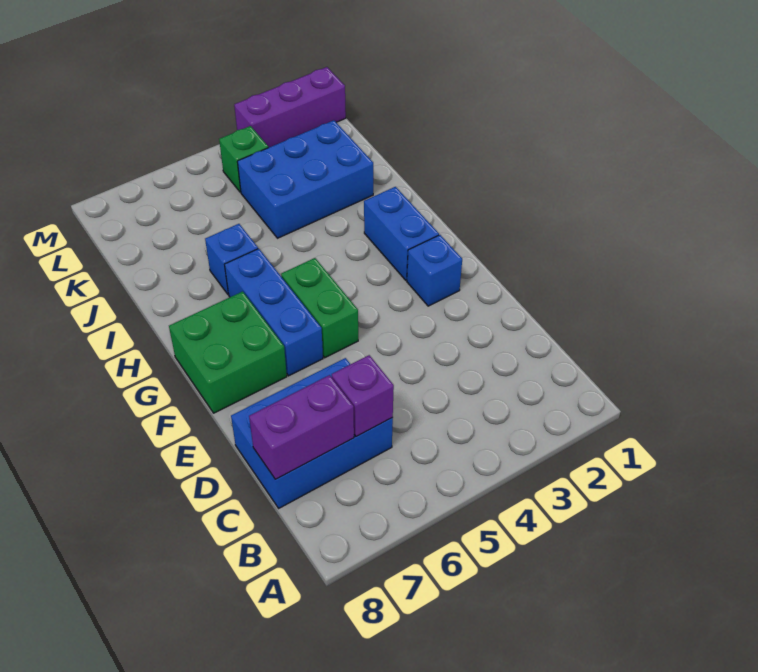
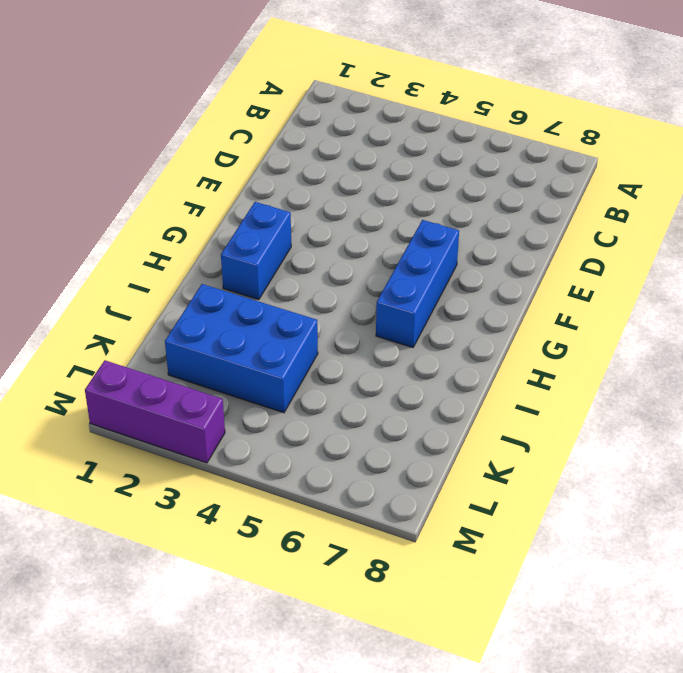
none -> blue brick C6:D8 level 1
none -> blue brick F2 level 1
none -> green brick F5:G5 level 1

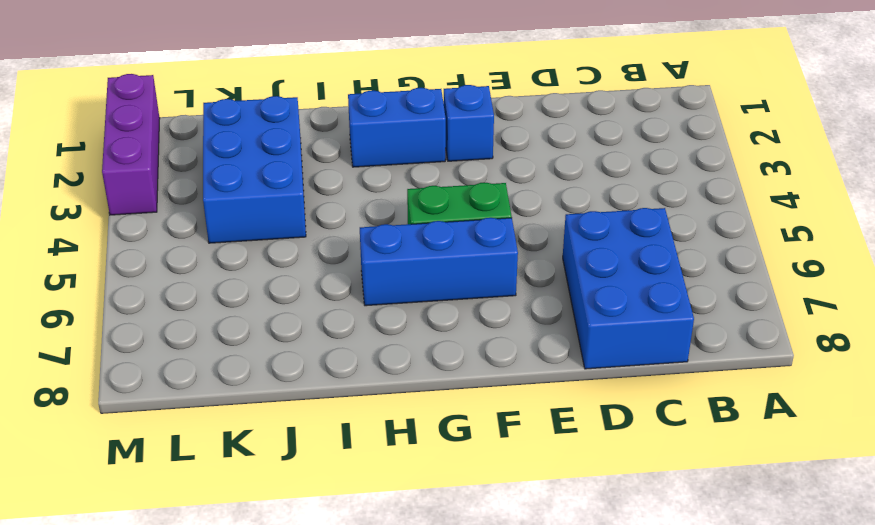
none -> green brick F7:G8 level 1
none -> blue brick I6 level 1
none -> green brick L4 level 1

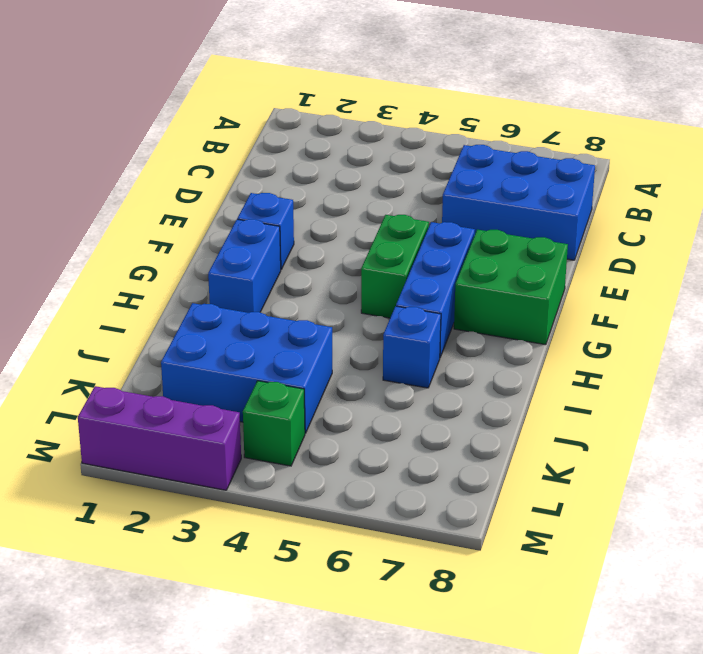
none -> purple brick C6 level 2
none -> purple brick C7:C8 level 2

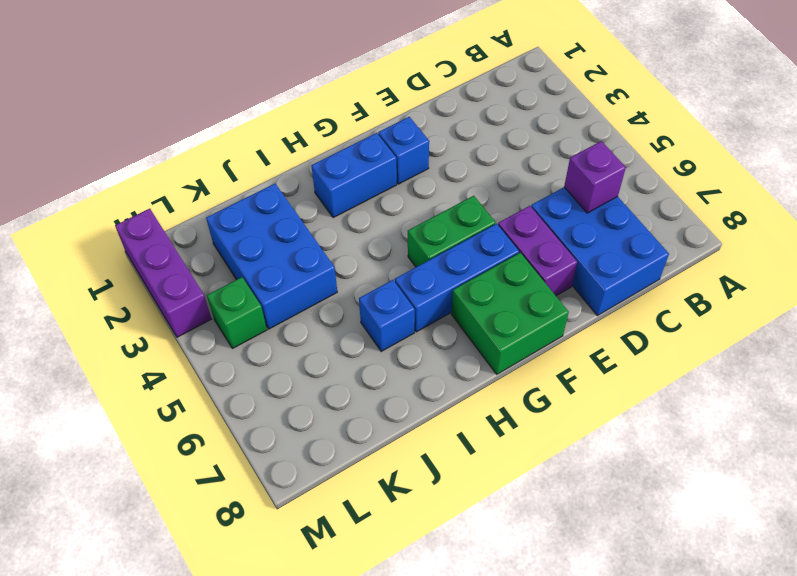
purple brick E6:E7 level 1 -> purple brick C7:C8 level 2

